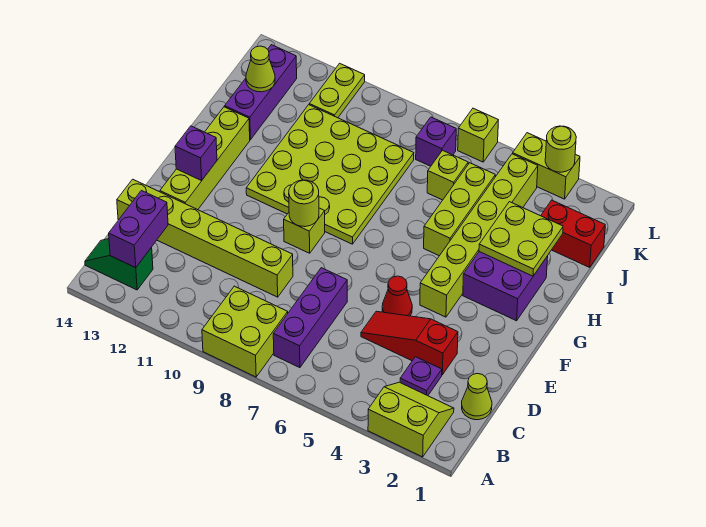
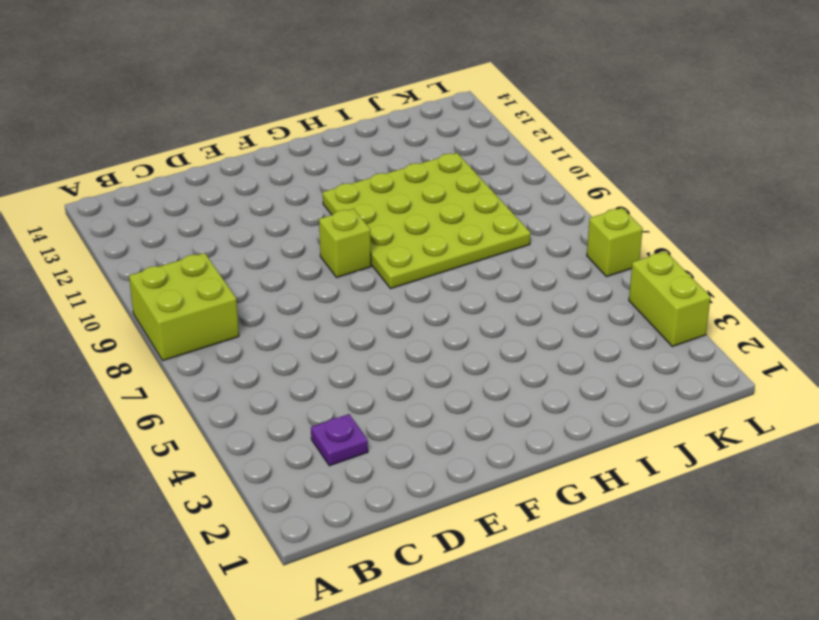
none -> lime slope A2:B3 level 1 top A
none -> purple brick B7:D7 level 1
none -> green slope B13:B14 level 1 top 13

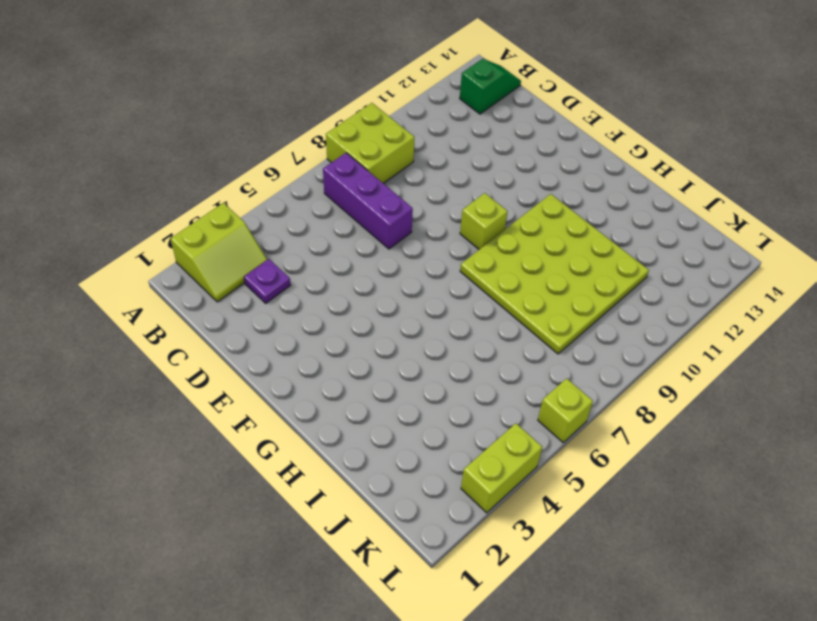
none -> lime cone C1 level 1
none -> red slope D3:D5 level 1 top 3
none -> lime brick D9:D14 level 1

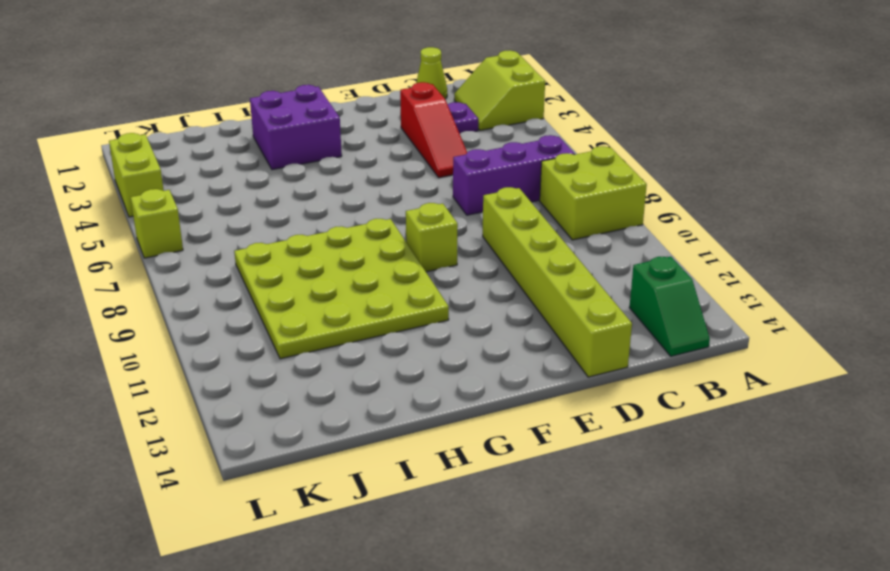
none -> red cone E5 level 1
none -> lime brick E13:H13 level 1
none -> lime brick F4:K4 level 1

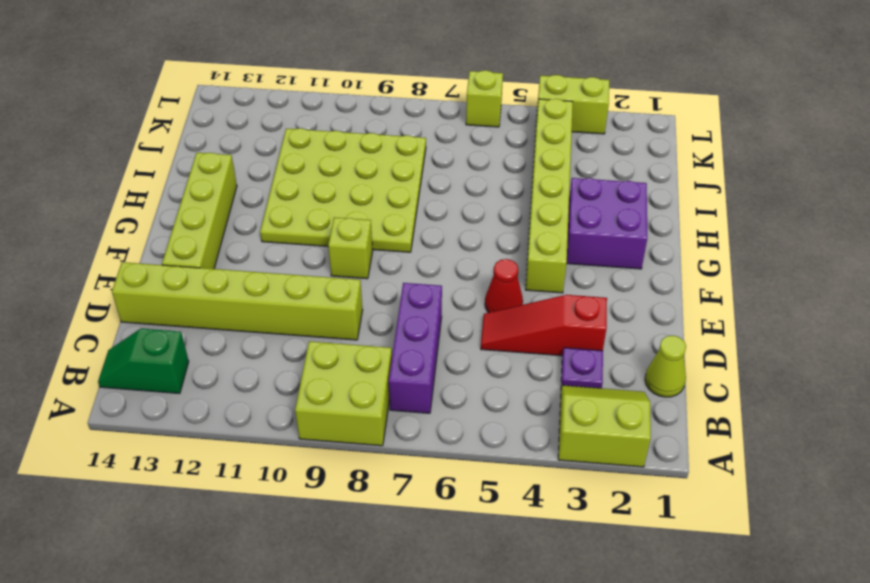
none -> lime brick H5:J5 level 1
none -> purple brick I13:K13 level 1
none -> red brick J1:J2 level 1

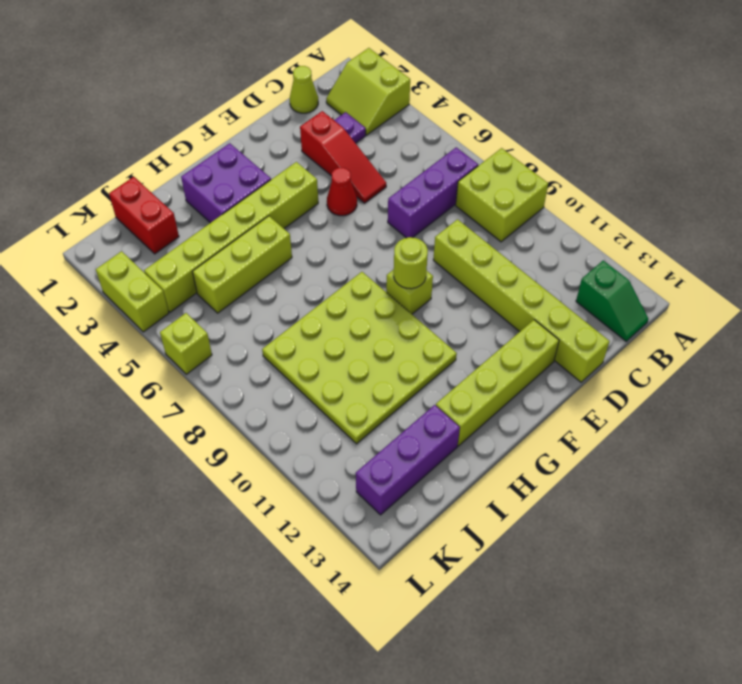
none -> lime brick J6 level 1
none -> purple brick K7 level 1
none -> lime plate K11:L11 level 1

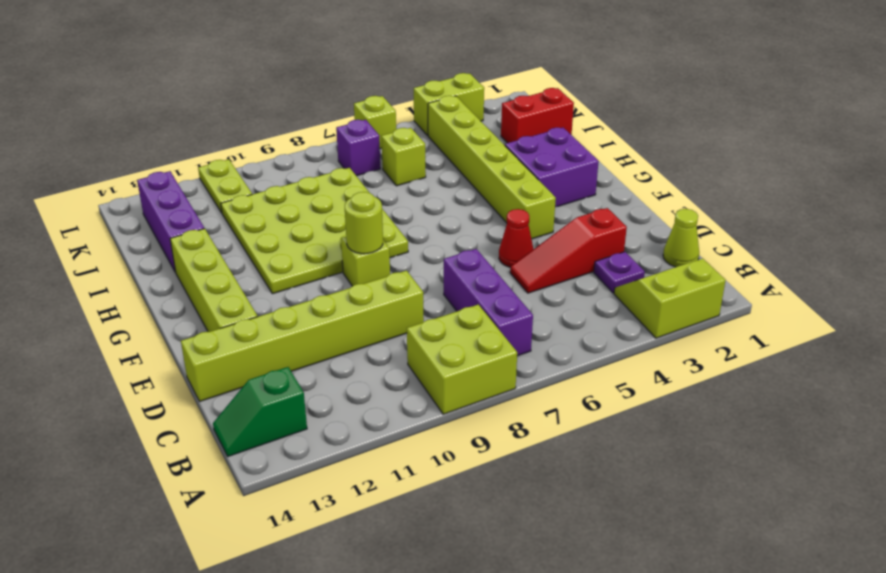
none -> lime brick H5:J5 level 1
none -> purple brick B13:C13 level 2
none -> purple brick F13 level 2

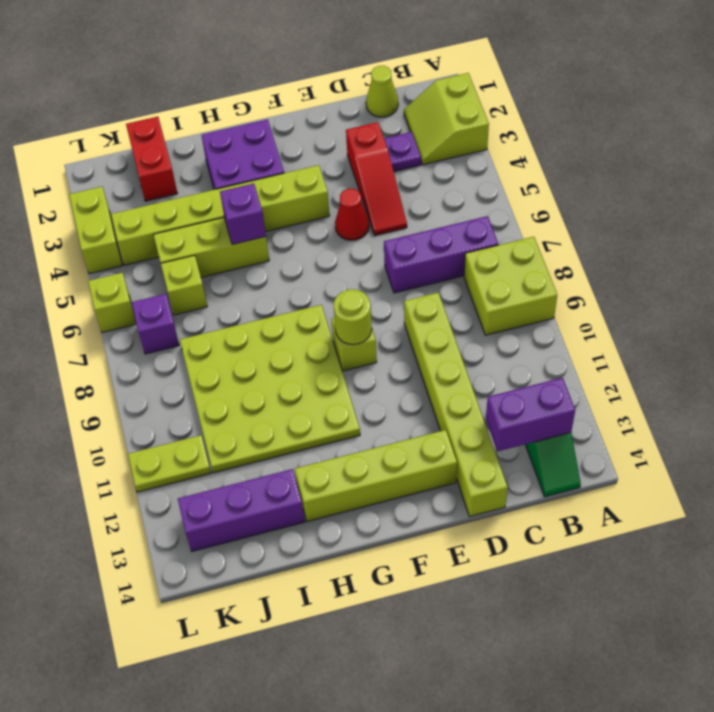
purple brick H5 level 2 -> purple brick F13 level 2
none -> lime plate H2:I3 level 2
none -> lime cone J13 level 2
none -> lime round brick L3 level 2

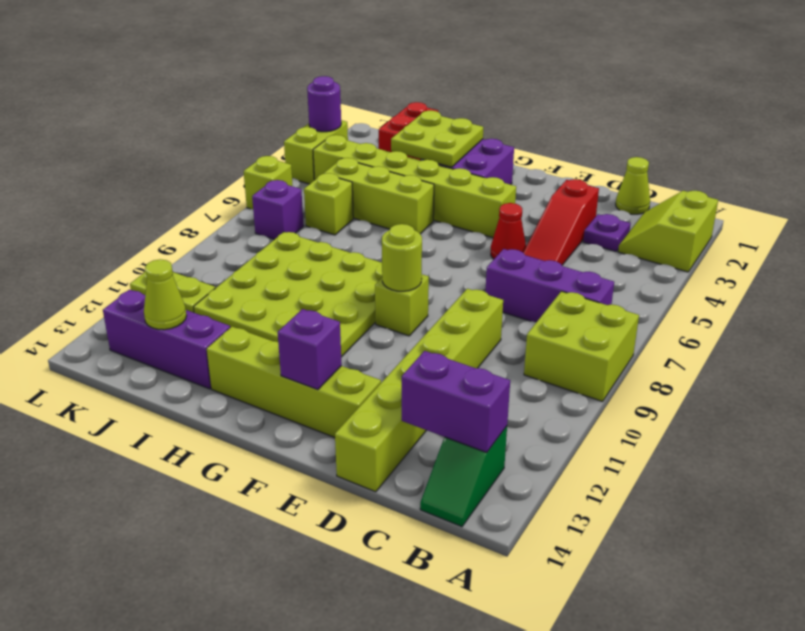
purple round brick L3 level 2 -> lime round brick L3 level 2

